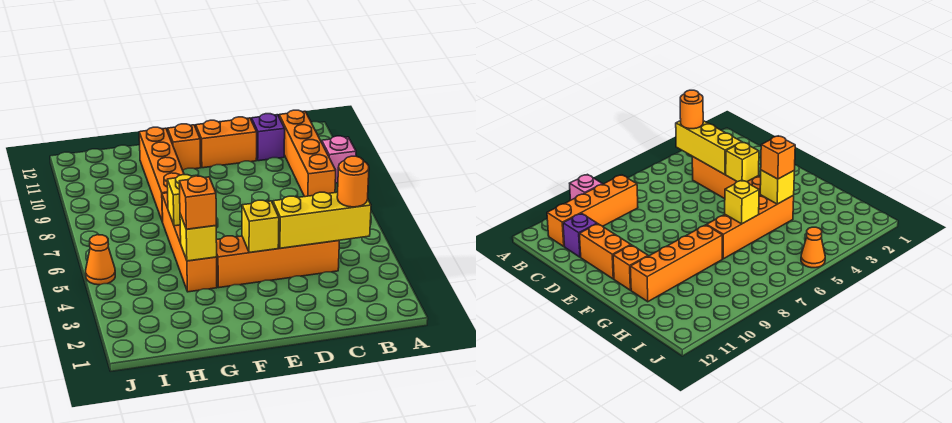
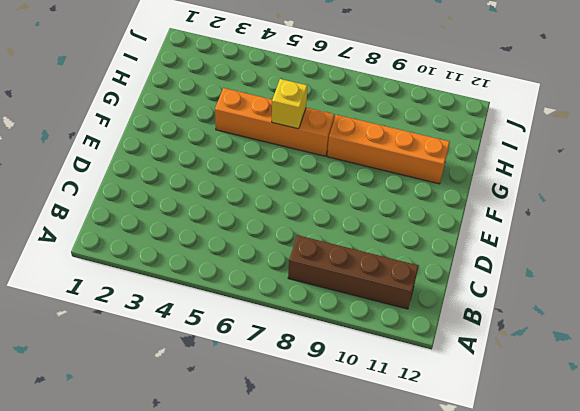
brown brick B8:B11 level 1 -> orange brick B8:B11 level 1
none -> pink brick A9 level 1
none -> orange brick C4:F4 level 1
none -> purple brick C11 level 1

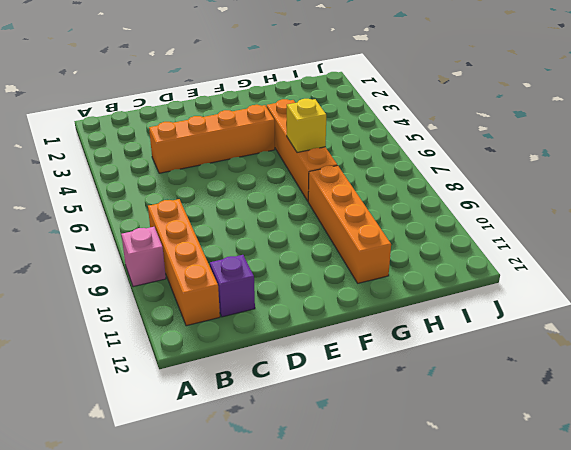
none -> orange brick D11:E11 level 1
none -> orange brick F11 level 1
none -> orange cone J5 level 1

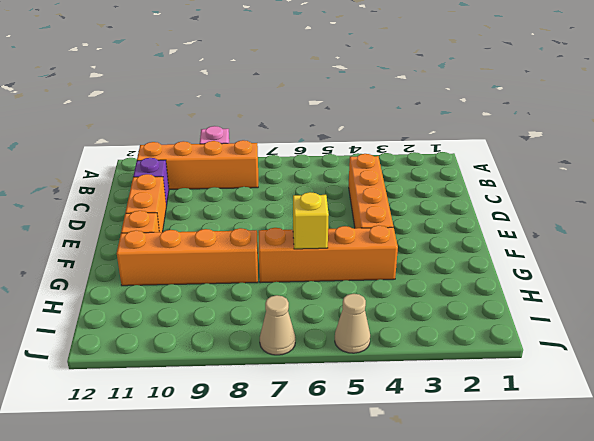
tan cone J5 level 1 -> orange cone J5 level 1
tan cone J7 level 1 -> none
none -> yellow brick B4:D4 level 2
none -> yellow brick E4 level 2
none -> yellow brick G4 level 2

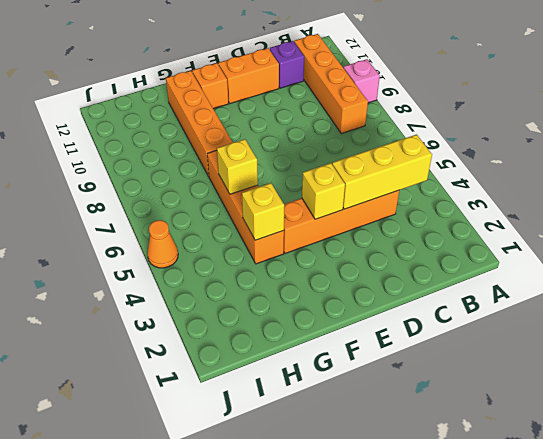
none -> orange round brick B4 level 3
none -> orange brick G4 level 3

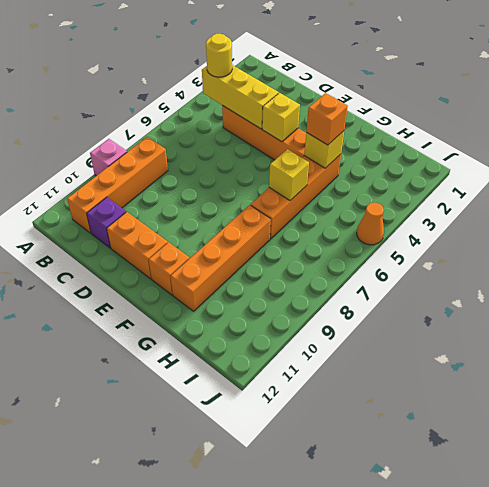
yellow round brick B4 level 3 -> orange round brick B4 level 3

